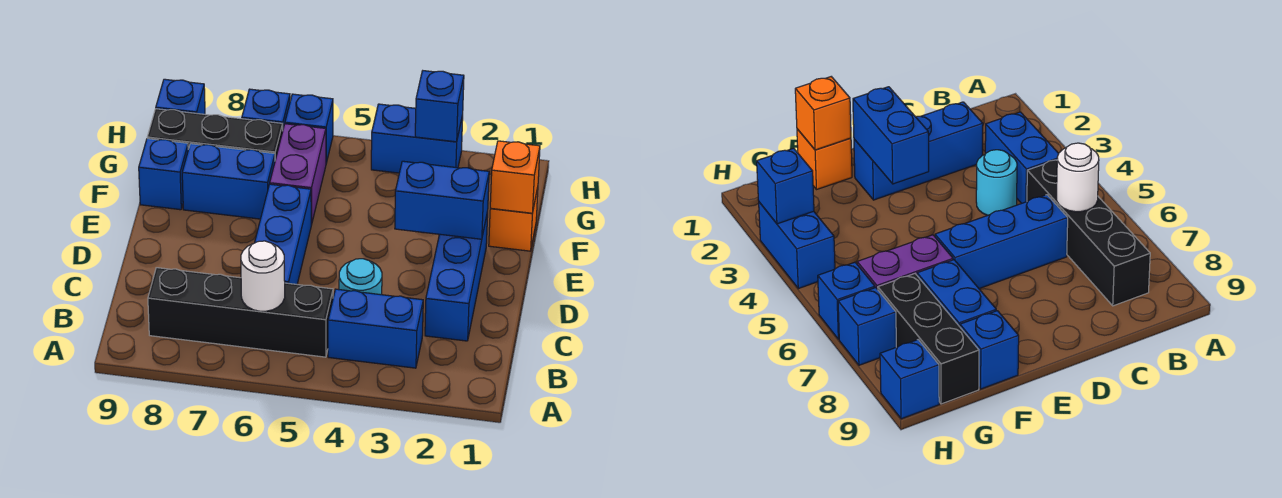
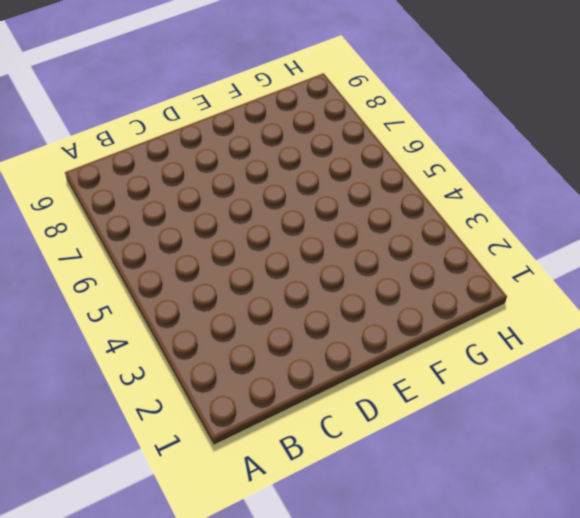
none -> blue brick B3:B4 level 1
none -> black brick B5:B8 level 1
none -> blue brick C2:E2 level 1

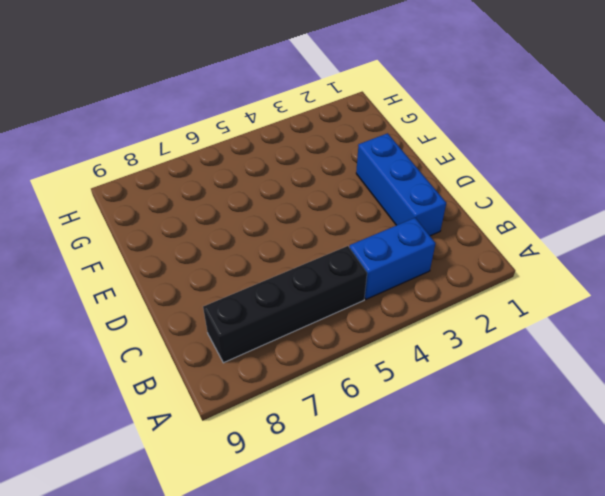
none -> cyan round brick C4 level 1
none -> blue brick C6:E6 level 1
none -> orange brick F1 level 1

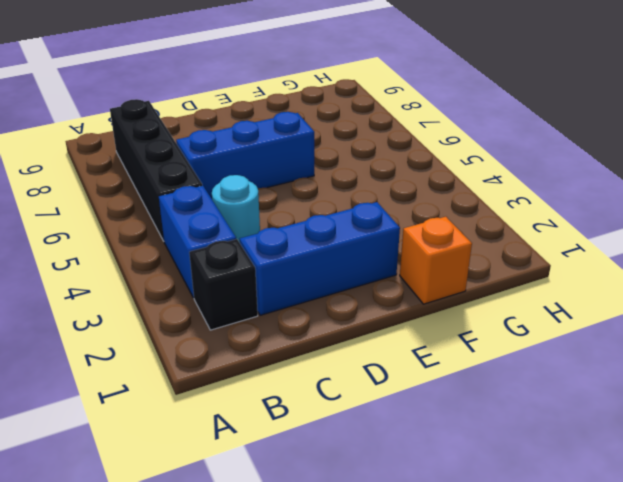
black brick B2 level 1 -> none
none -> purple brick F6:G6 level 1
none -> blue brick F7:F8 level 1
none -> blue brick F9 level 1

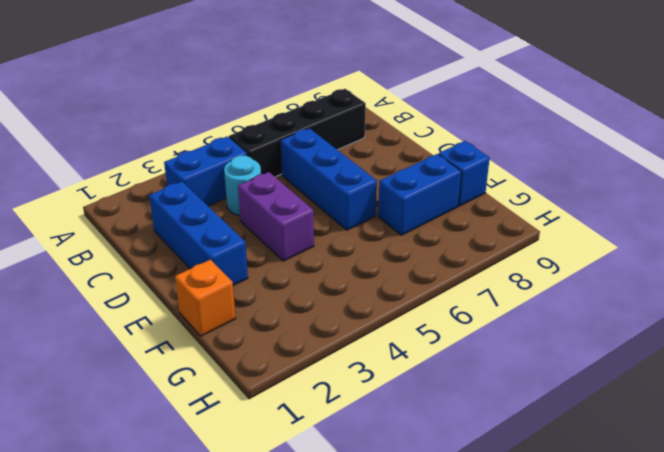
purple brick D4:E4 level 1 -> purple brick F6:G6 level 1
none -> black brick G7:G9 level 1
none -> blue brick H3:H4 level 1
none -> blue brick H6 level 1

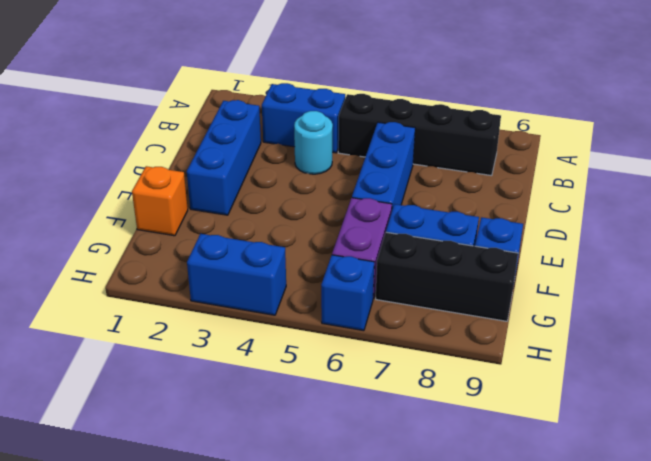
none -> blue brick H7 level 1
none -> blue brick H9 level 1
none -> white round brick B6 level 2

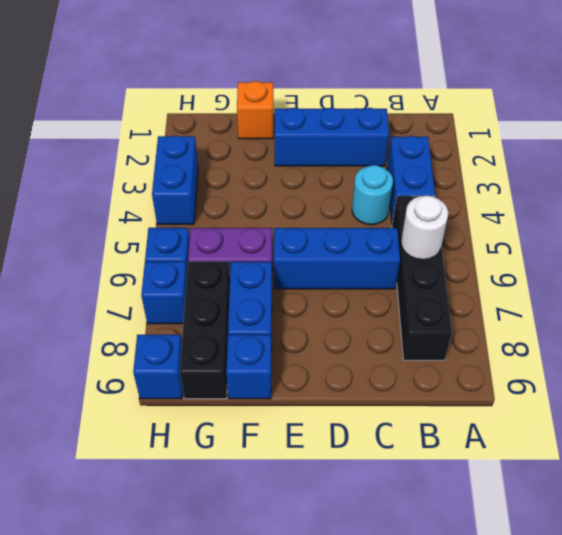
none -> blue brick E2:E3 level 2
none -> orange brick F1 level 2
none -> blue brick H3 level 2

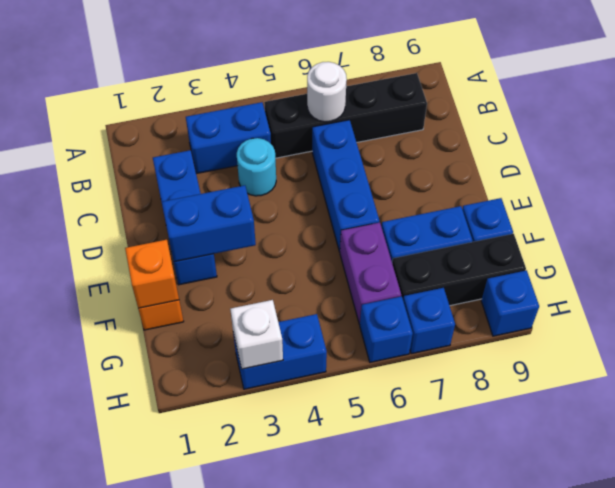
white brick H3 level 2 -> blue brick H3 level 2

